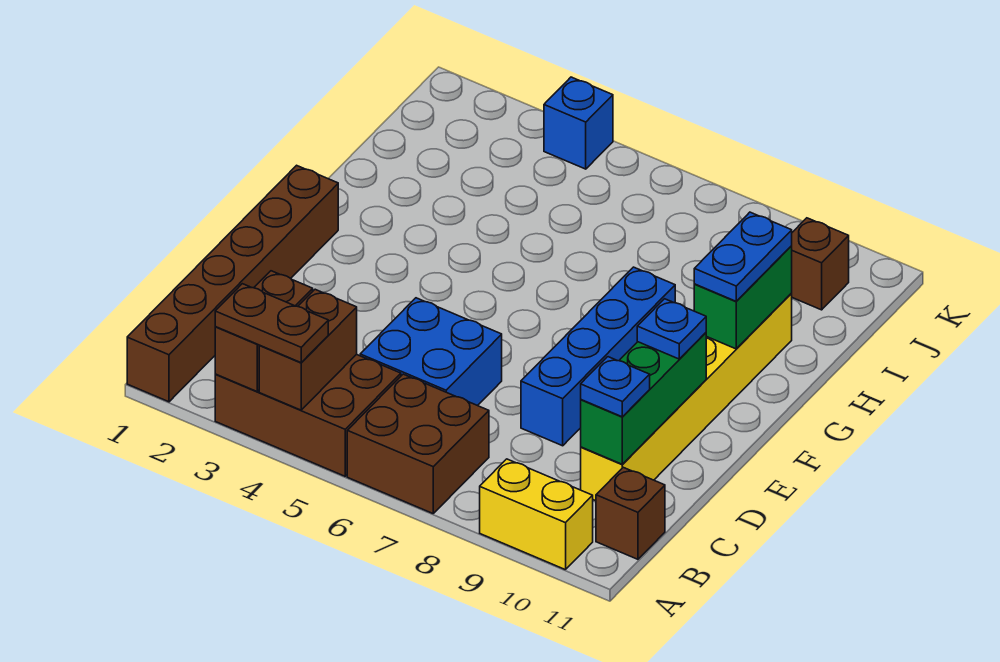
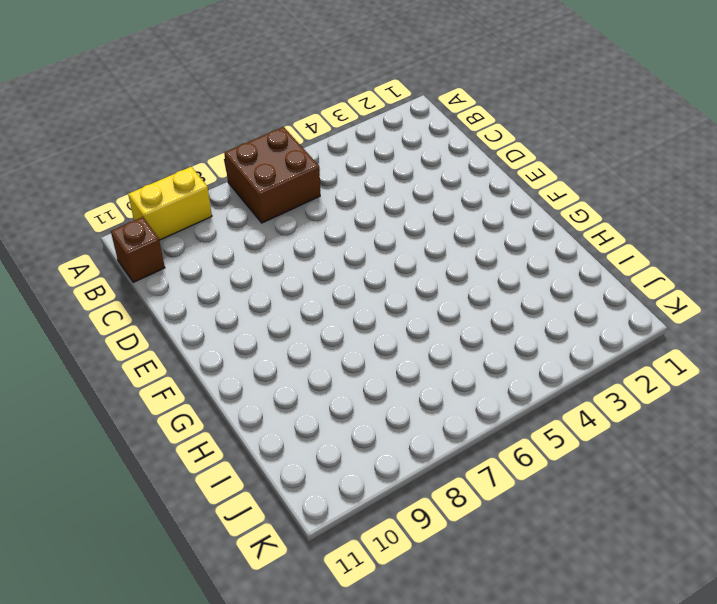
none -> brown brick A1:F1 level 1
none -> brown brick A3:B5 level 1
none -> blue brick C5:D6 level 1

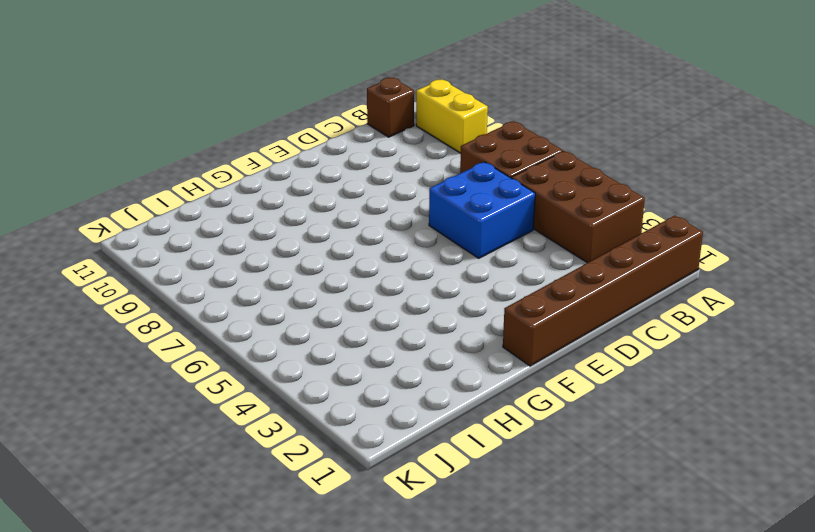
none -> yellow brick C10:H10 level 1
none -> blue brick D8:G8 level 1
none -> brown brick J10 level 1

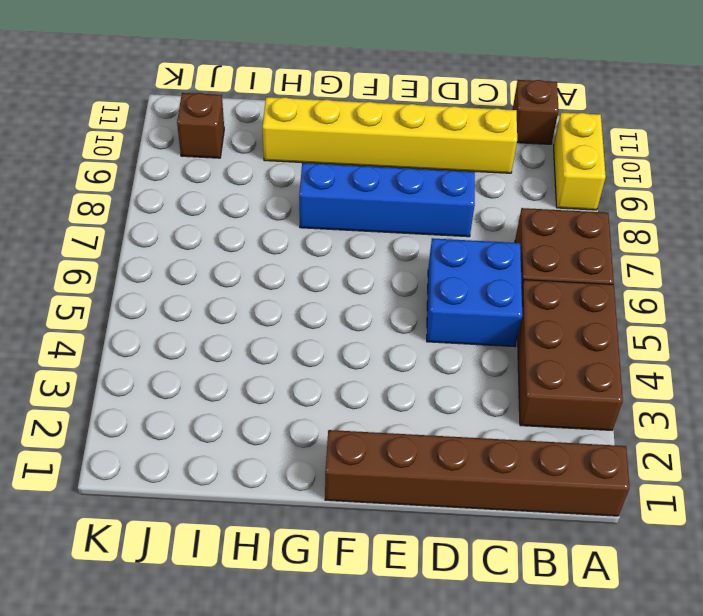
none -> blue brick K4 level 1
none -> brown brick A3:B3 level 2
none -> brown brick A4:B4 level 2

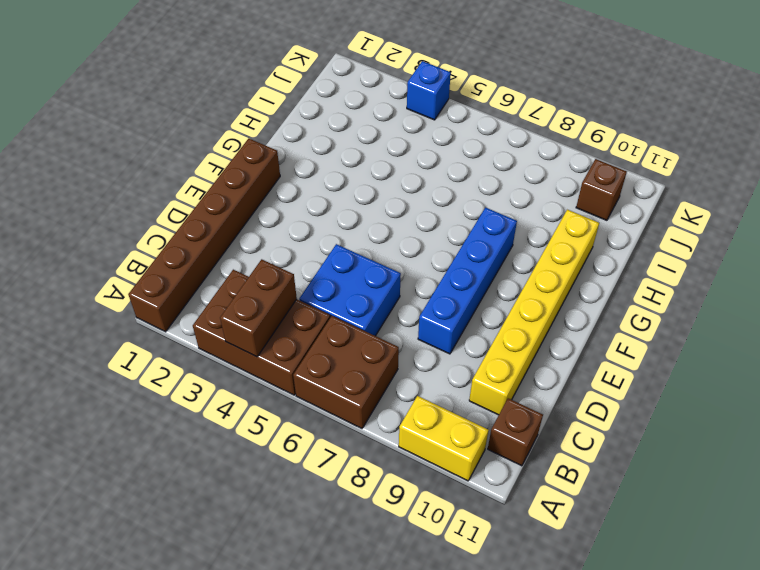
none -> brown brick A3:B3 level 2
none -> green brick C10:E10 level 2
none -> green brick G10:H10 level 2

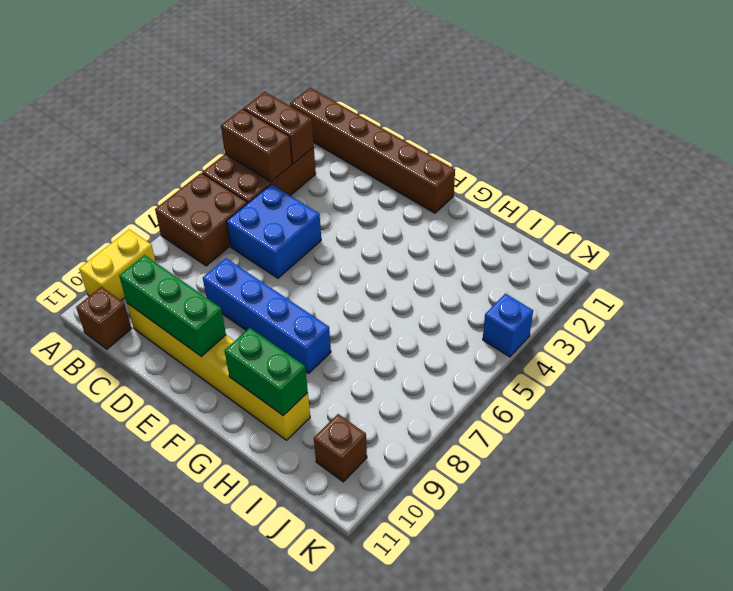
none -> brown plate A3:A4 level 3
none -> blue plate C10 level 3
none -> blue plate E10 level 3

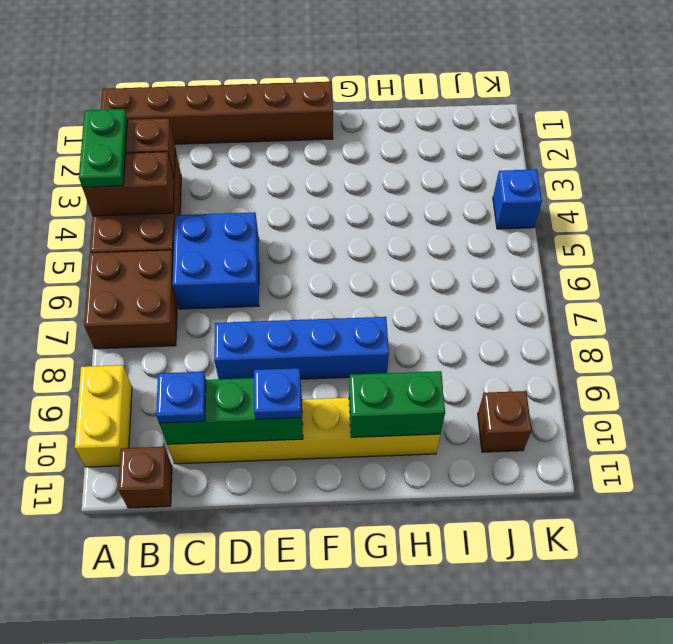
green plate A3:A4 level 3 -> brown plate A3:A4 level 3
none -> blue plate G10:H10 level 3

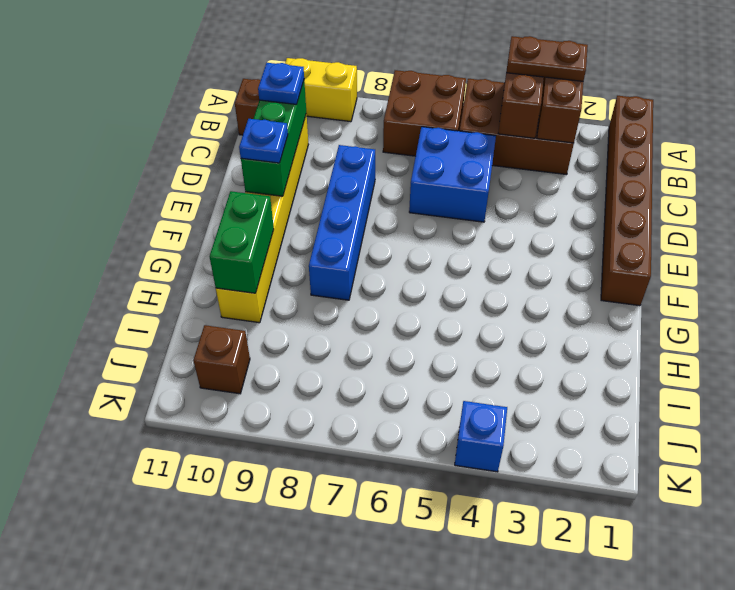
none -> blue plate G10:H10 level 3

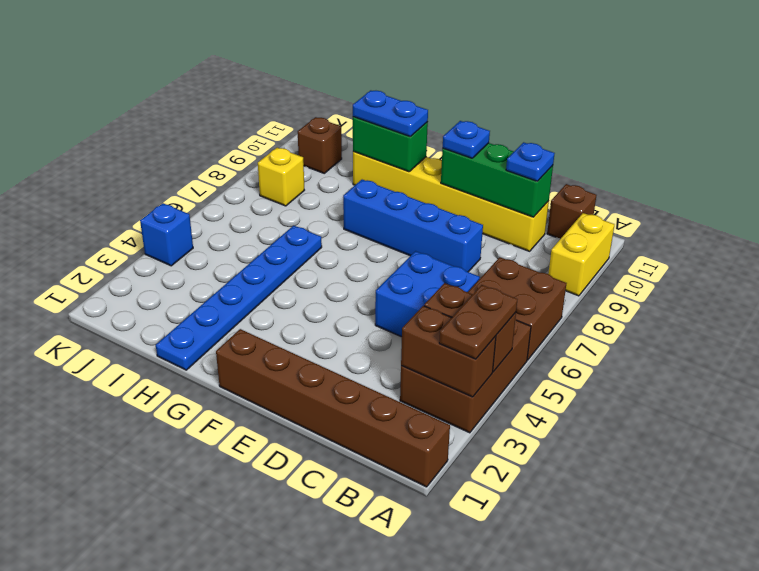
blue plate H1:H6 level 1 -> none
yellow brick J8 level 1 -> none

